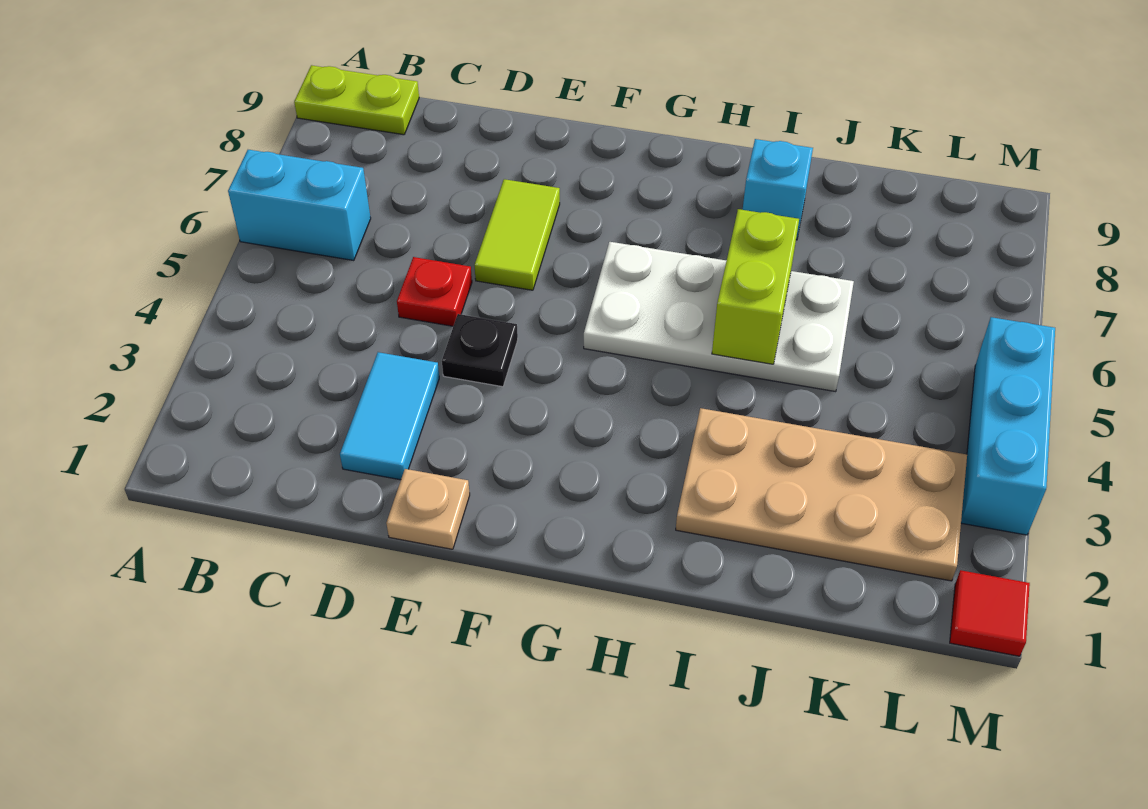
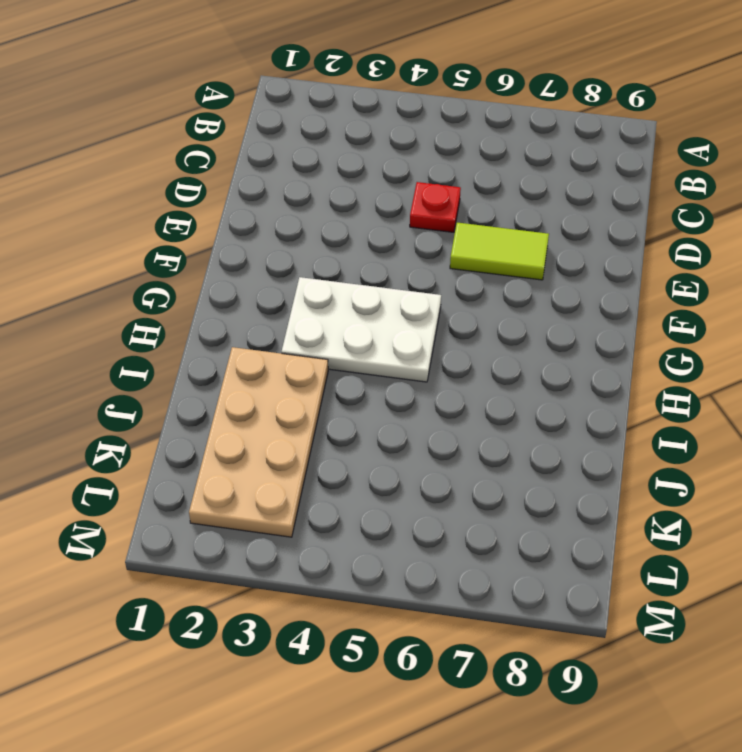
white plate G3:H5 level 1 -> white plate G5:J6 level 1
none -> cyan brick A6:B6 level 1
none -> lime plate A9:B9 level 1
none -> cyan tile D2:D3 level 1

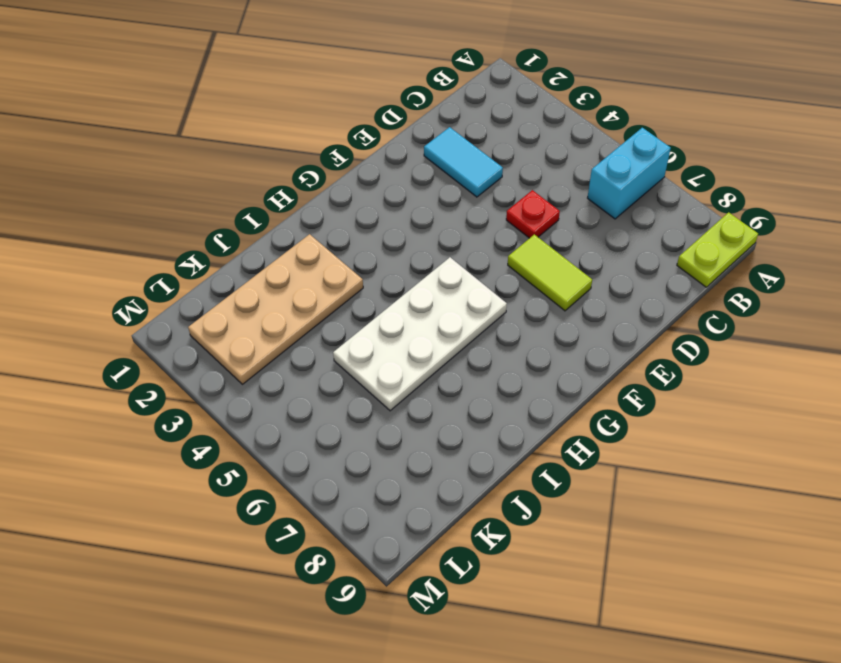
none -> tan plate E1 level 1
none -> black plate E4 level 1
none -> cyan brick I8 level 1

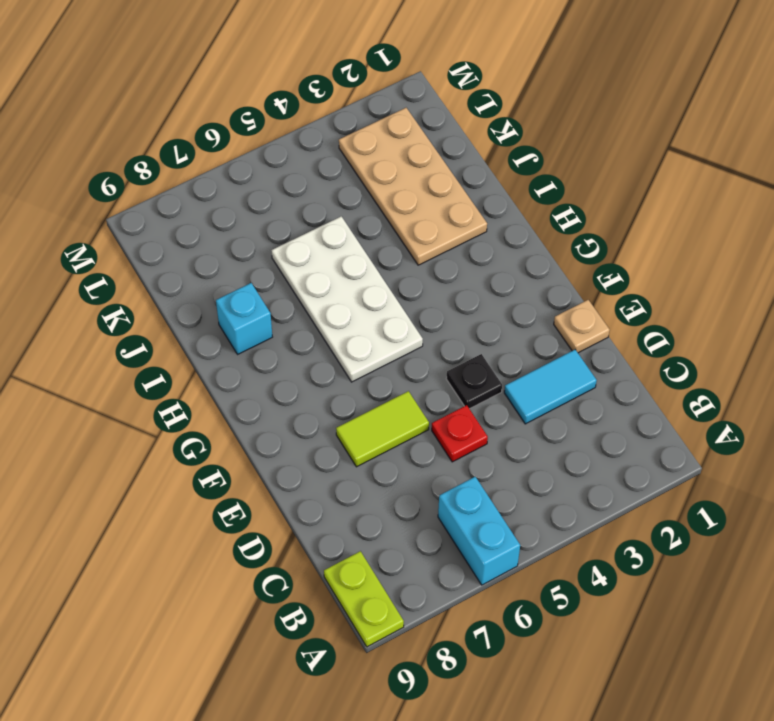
none -> red tile M1 level 1
none -> cyan brick M3:M5 level 1
none -> lime brick I5:I6 level 2

